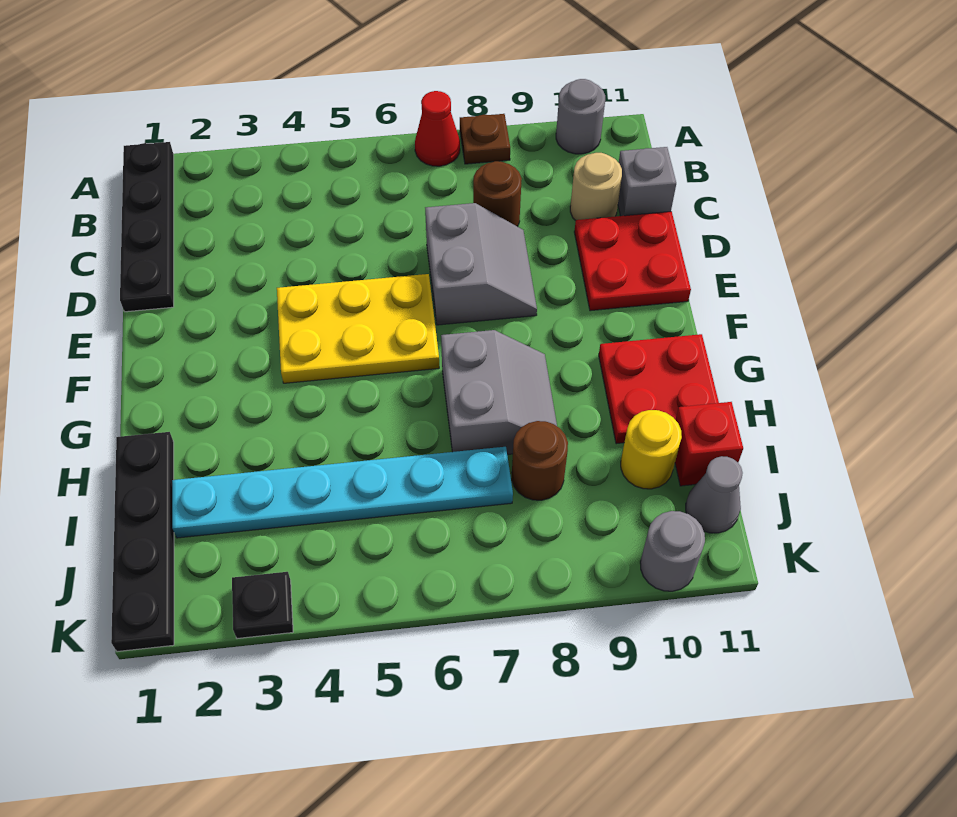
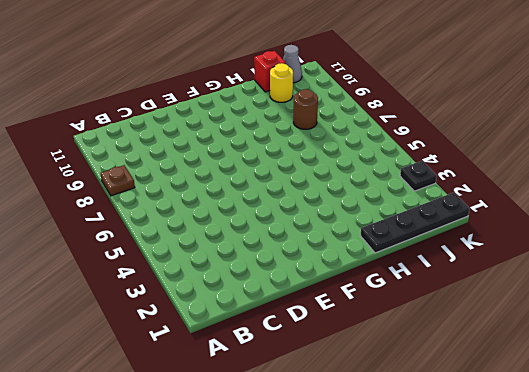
none -> black plate A1:D1 level 1
none -> red cone A7 level 1
none -> grey round brick A10 level 1

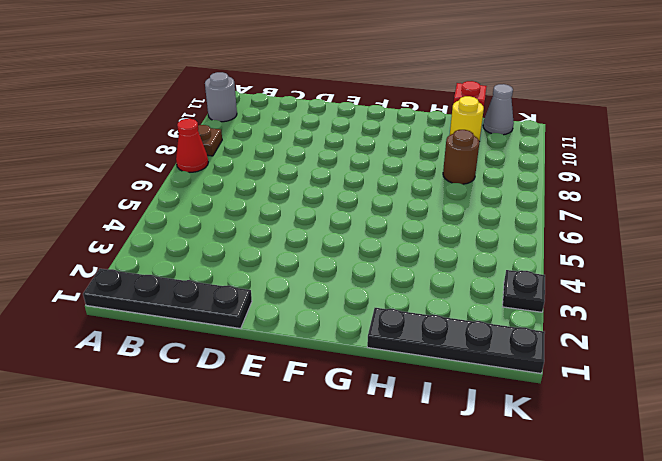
none -> brown round brick C8 level 1
none -> tan round brick C10 level 1
none -> grey brick C11 level 1

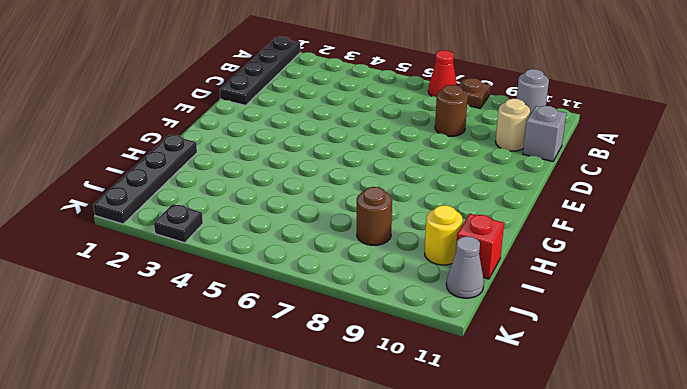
none -> grey slope D7:E8 level 1 top 7
none -> red plate D10:E11 level 1
none -> yellow plate E4:F6 level 1

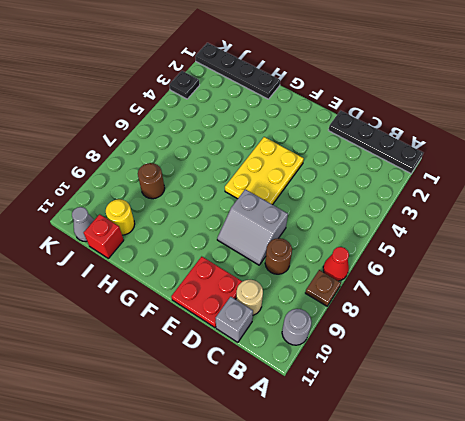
none -> grey slope G7:H8 level 1 top 7
none -> red plate G10:H11 level 1
none -> cyan plate I2:I7 level 1

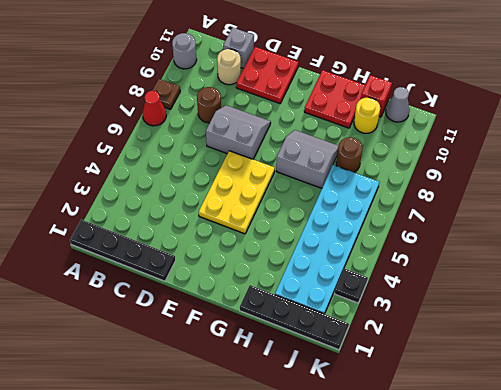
cyan plate I2:J7 level 1 -> cyan plate I2:I7 level 1
none -> grey round brick K10 level 1

